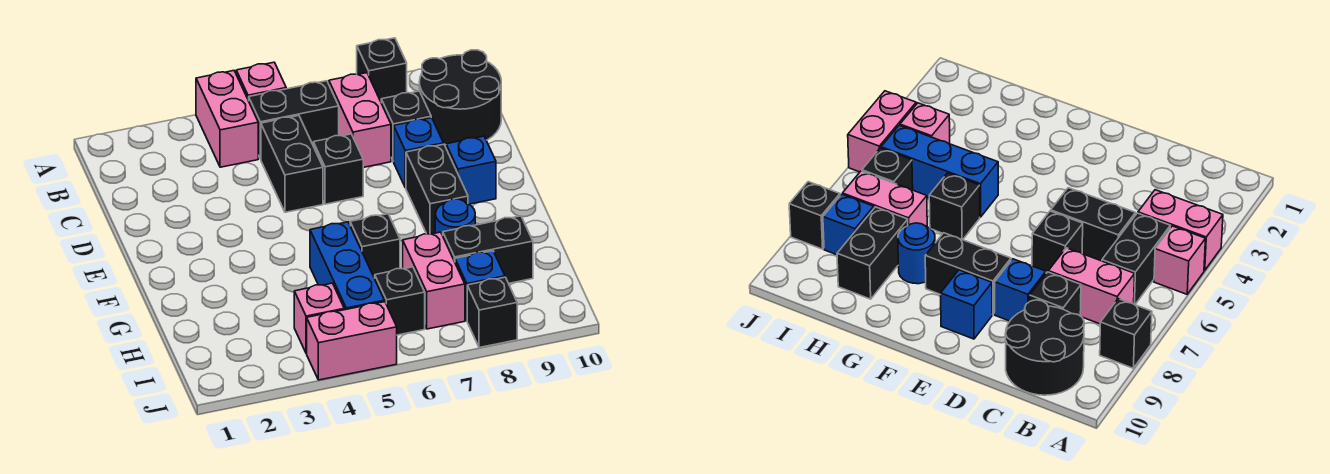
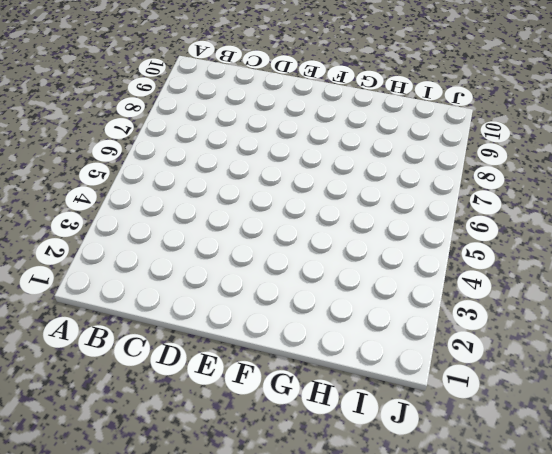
none -> pink brick A4:B4 level 1
none -> pink brick A5 level 1
none -> black brick A8 level 1

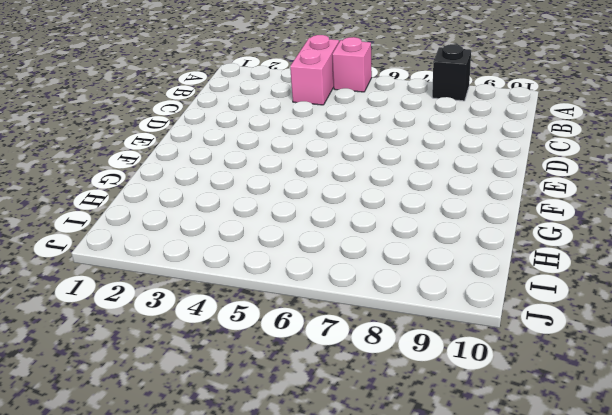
none -> black brick B5:B6 level 1
none -> pink brick B7:C7 level 1
none -> black round brick B9:C10 level 1

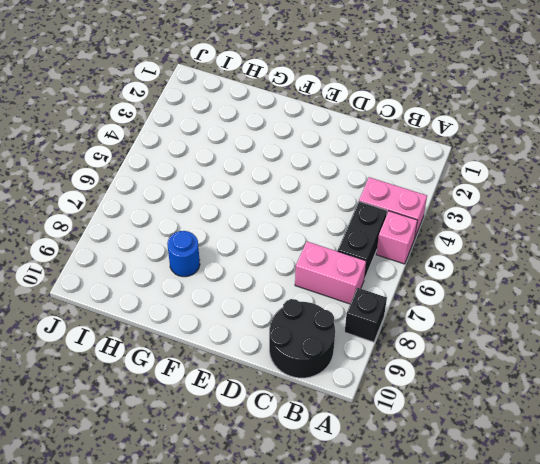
none -> black brick C5:D5 level 1
none -> black brick C8 level 1
none -> black brick D6 level 1

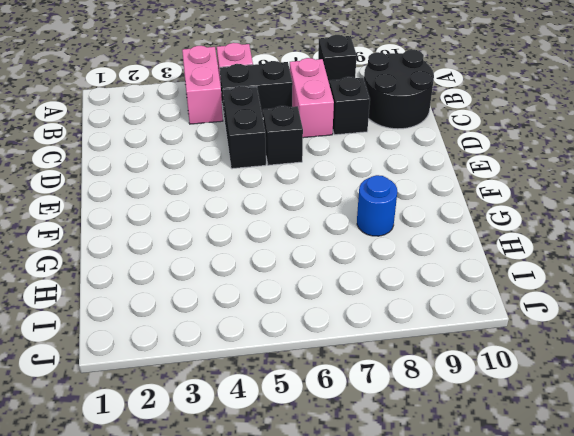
none -> blue brick D8 level 1
none -> black brick E8:F8 level 1
none -> blue brick E9 level 1

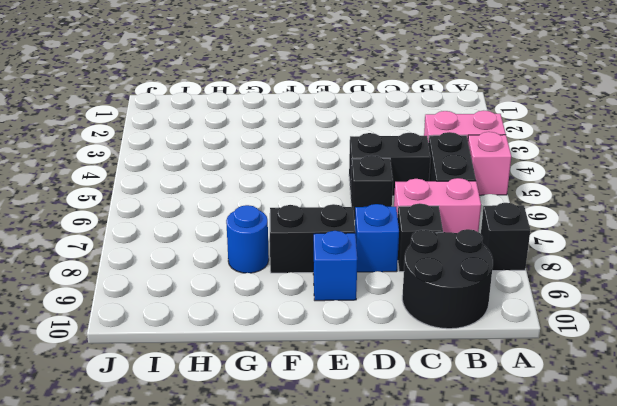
none -> blue brick G5:I5 level 1
none -> black brick G6 level 1
none -> pink brick H7:I7 level 1

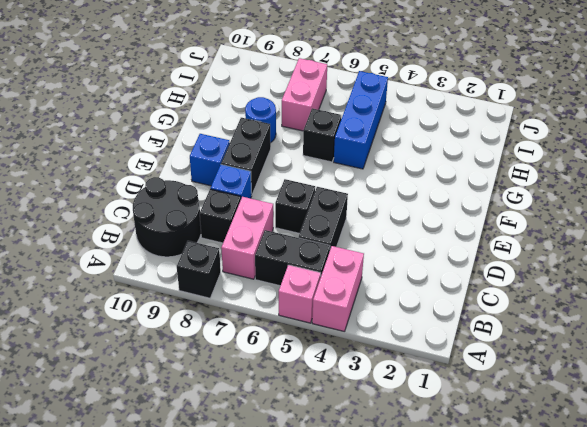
none -> black brick H8:H9 level 1
none -> pink brick I4 level 1
none -> black brick I6 level 1

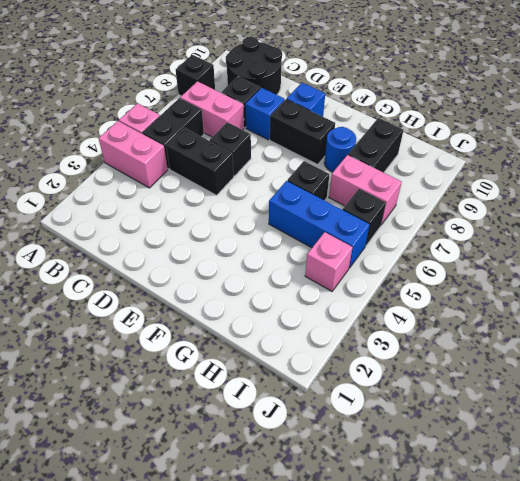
none -> blue brick I8 level 1
none -> pink brick J4:J5 level 1
none -> black brick J8 level 1

